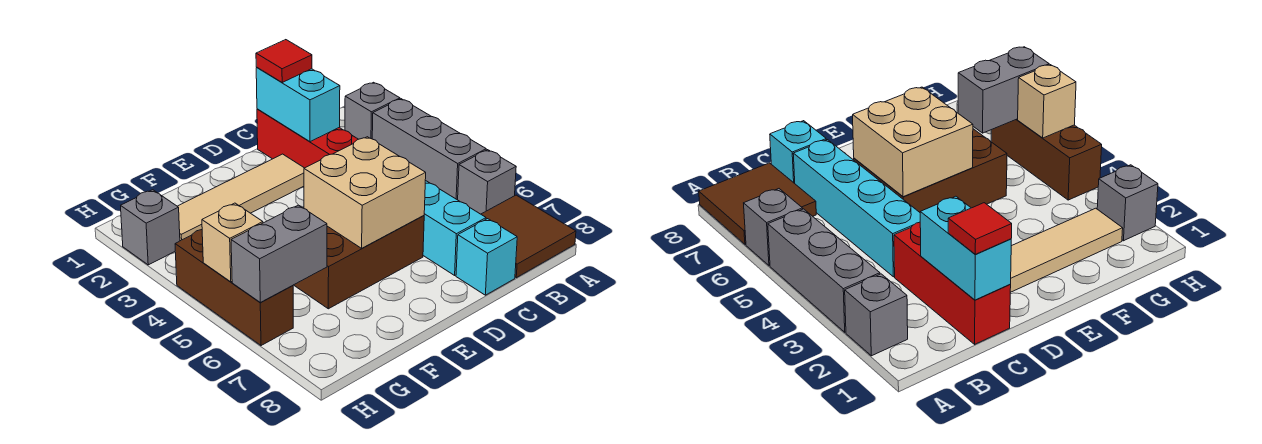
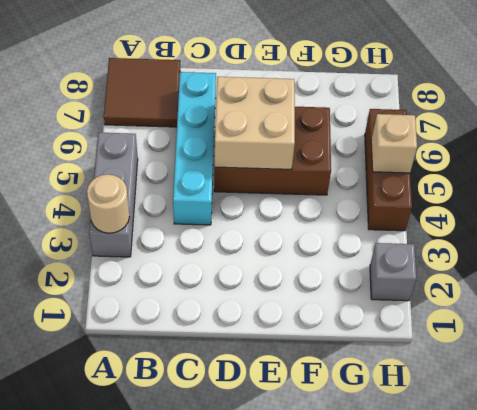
tan round brick A3 level 2 -> none
none -> grey brick A2 level 1
none -> grey brick A6 level 1
none -> red brick C1:C3 level 1

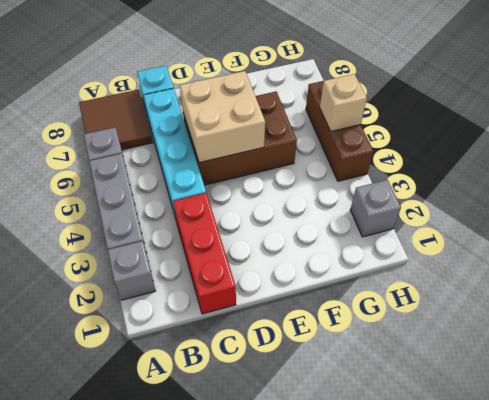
none -> tan tile D2:G2 level 1
none -> cyan brick C1:C2 level 2
none -> grey brick G6:H6 level 2

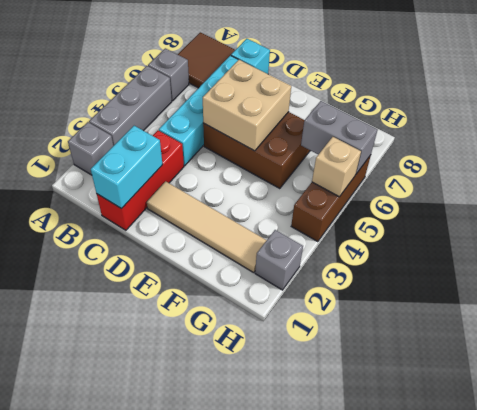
none -> red tile C1 level 3

